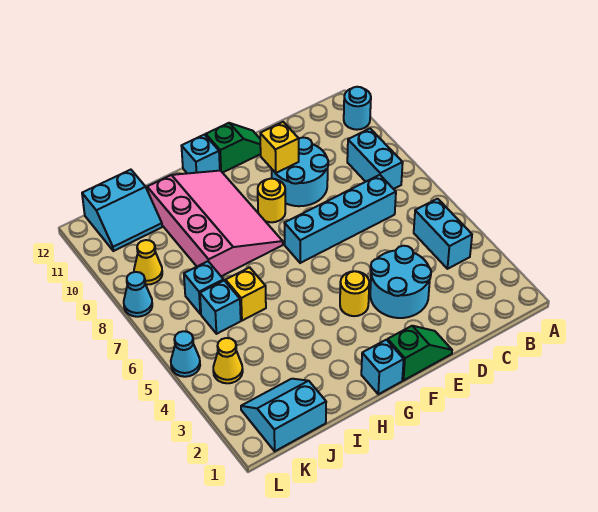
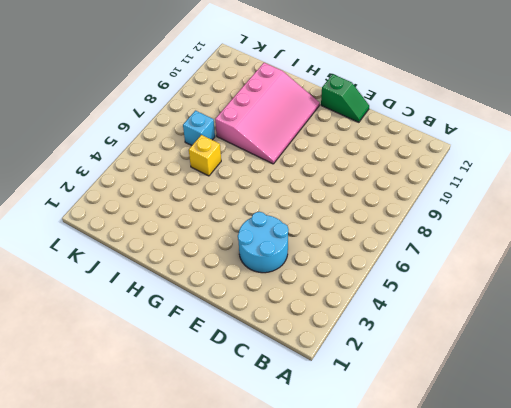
none -> cyan round brick A11 level 1
none -> cyan brick B4:B5 level 1
none -> cyan brick B8:B9 level 1

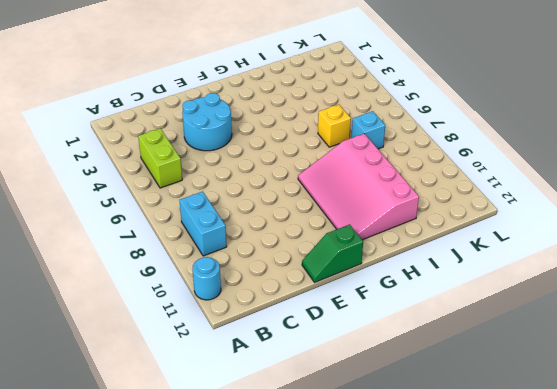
lime brick B4:B5 level 1 -> cyan brick B4:B5 level 1
none -> cyan brick C7:F7 level 1
none -> cyan round brick D9:E10 level 1
none -> green slope E1:F1 level 1 top F

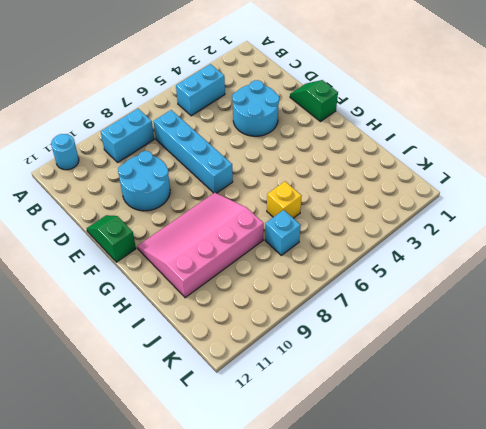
none -> yellow round brick F4 level 1
none -> yellow round brick F9 level 1
none -> cyan brick G1 level 1

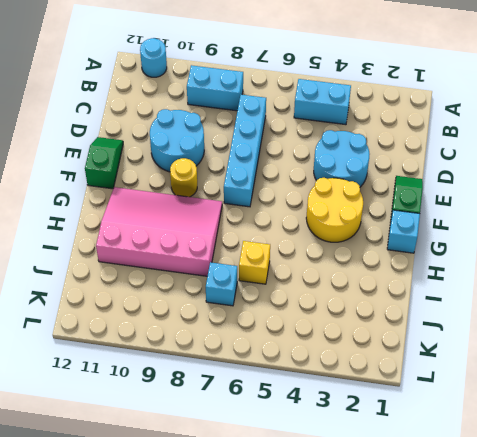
yellow round brick F3:G4 level 1 -> yellow round brick F4 level 1
none -> cyan brick G12 level 1
none -> cyan slope J1:K2 level 1 top 1
none -> cyan brick J6 level 1

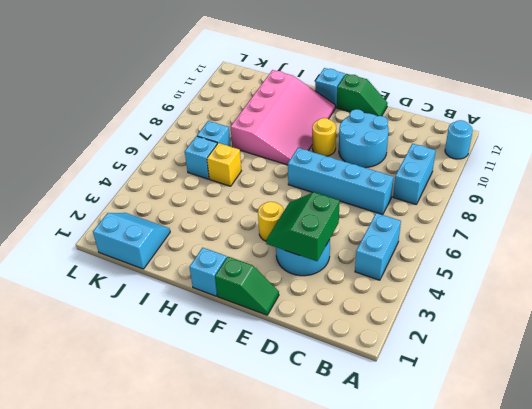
green slope D3:E4 level 2 top D -> none
none -> cyan slope J11:K12 level 1 top 12
none -> yellow cone K4 level 1
none -> yellow cone K9 level 1

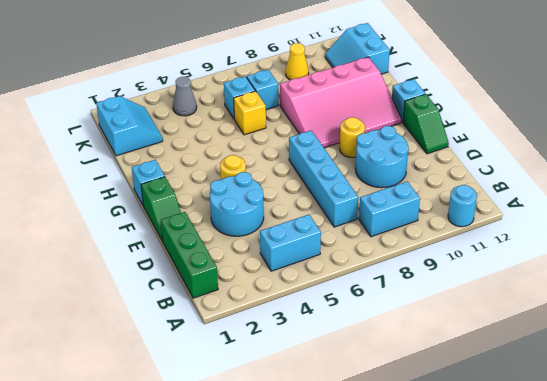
green brick B1:D1 level 1 -> none
grey cone K4 level 1 -> yellow cone K4 level 1
none -> cyan cone L5 level 1
none -> cyan cone L8 level 1
none -> yellow brick E10 level 2

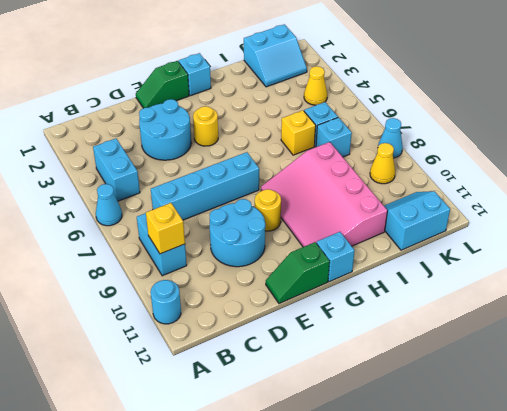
cyan cone A6 level 1 -> cyan cone L5 level 1
yellow brick B9 level 2 -> yellow brick E10 level 2

